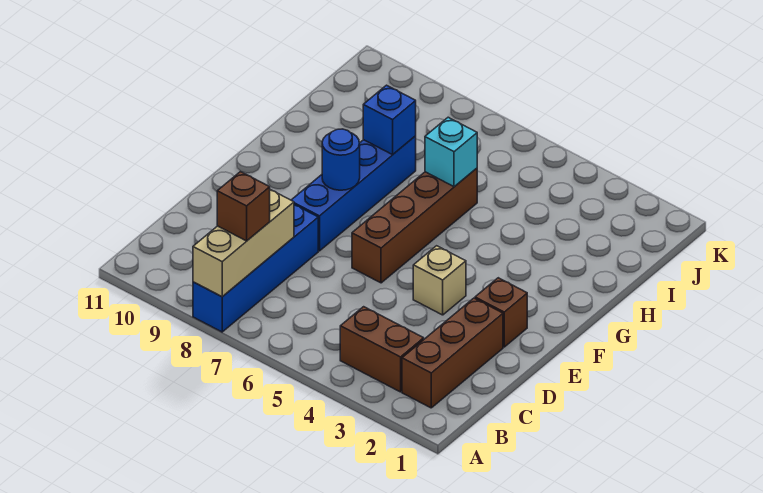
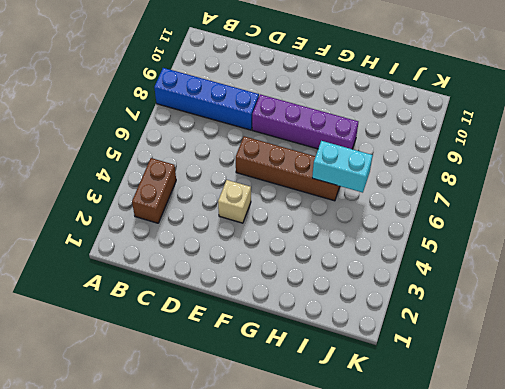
purple brick E8:H8 level 1 -> blue brick E8:H8 level 1
cyan brick H6:I6 level 2 -> cyan brick H6 level 2
none -> brown brick B2:D2 level 1
none -> brown brick E2 level 1
none -> tan brick A8:C8 level 2

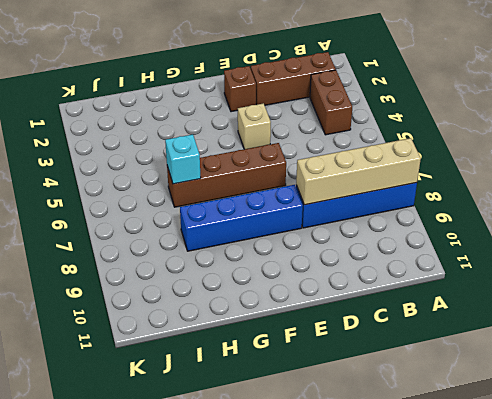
tan brick A8:D8 level 2 -> tan brick A8:C8 level 2
none -> blue round brick F8 level 2
none -> blue brick H8 level 2
none -> brown brick B8 level 3

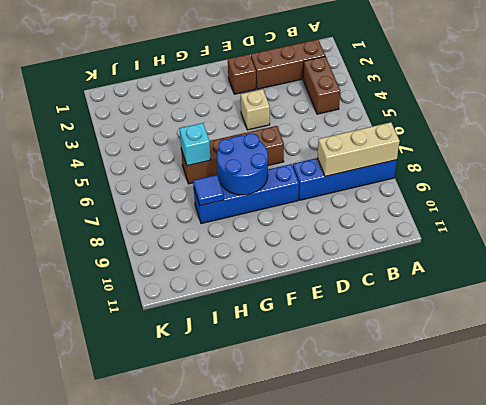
blue round brick F7:G8 level 2 -> blue round brick F8 level 2
blue tile H8 level 2 -> blue brick H8 level 2
none -> brown brick B8 level 3

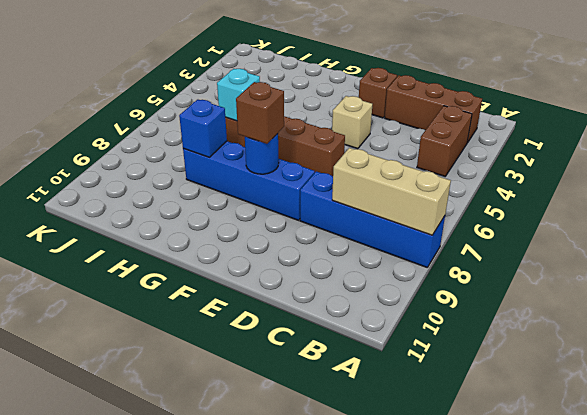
brown brick F8 level 3 -> brown brick B8 level 3

